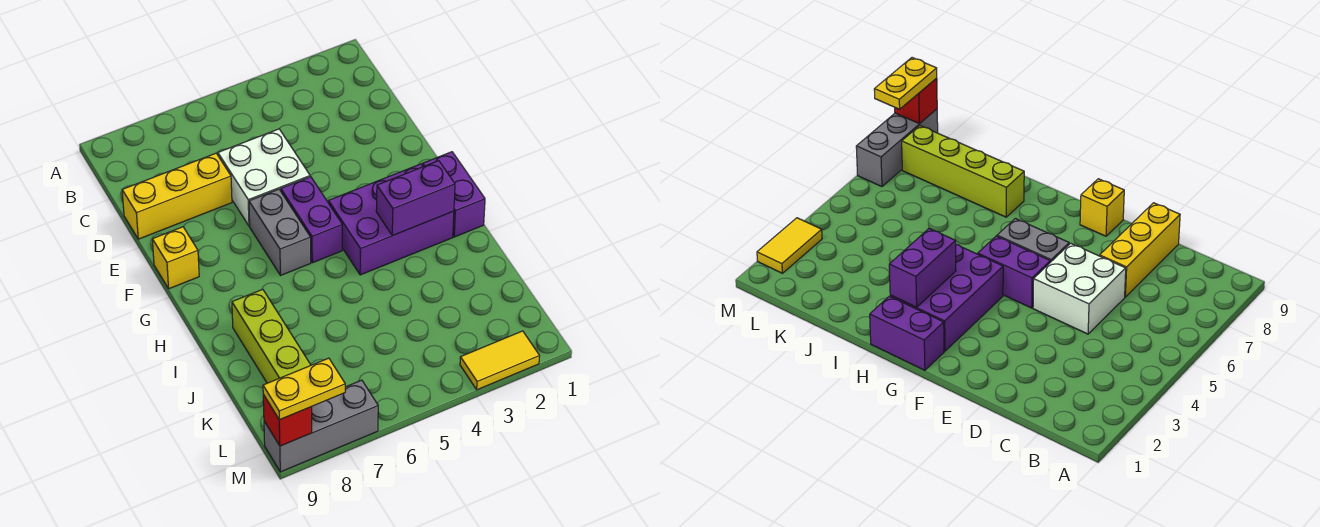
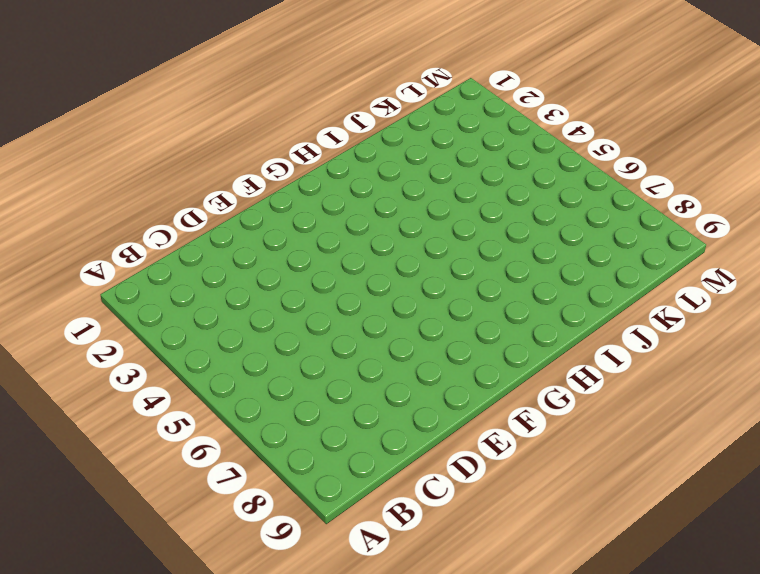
none -> white brick D5:E6 level 1
none -> yellow brick D7:D9 level 1
none -> purple brick F5:G5 level 1

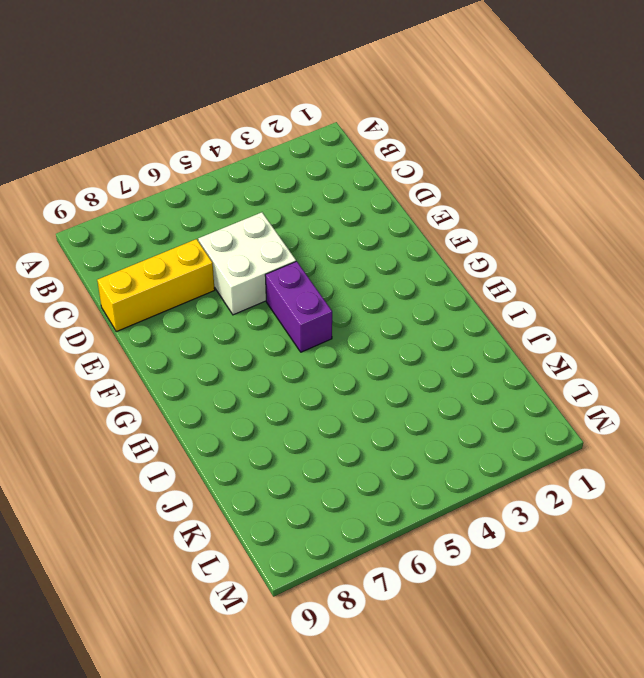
none -> grey brick F6:G6 level 1
none -> yellow brick F9 level 1
none -> purple brick G1:H1 level 1

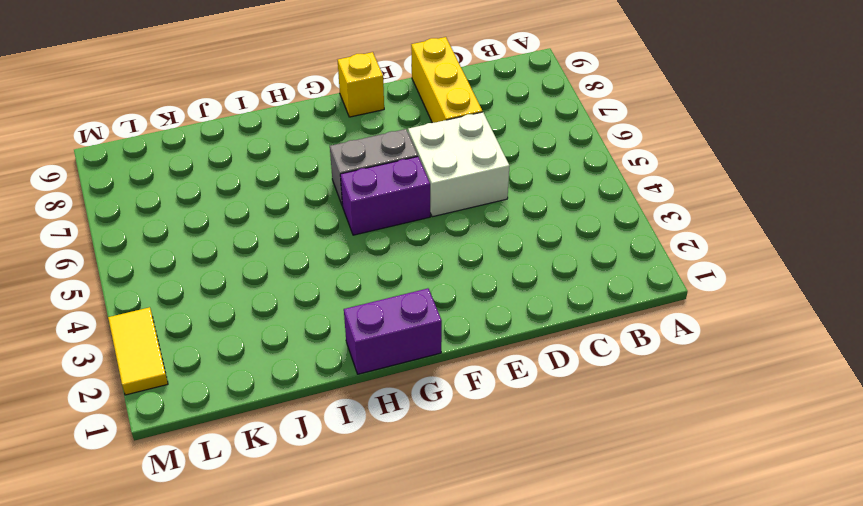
none -> purple brick G2:H4 level 1
none -> lime brick I8:L8 level 1
none -> grey brick M7:M9 level 1

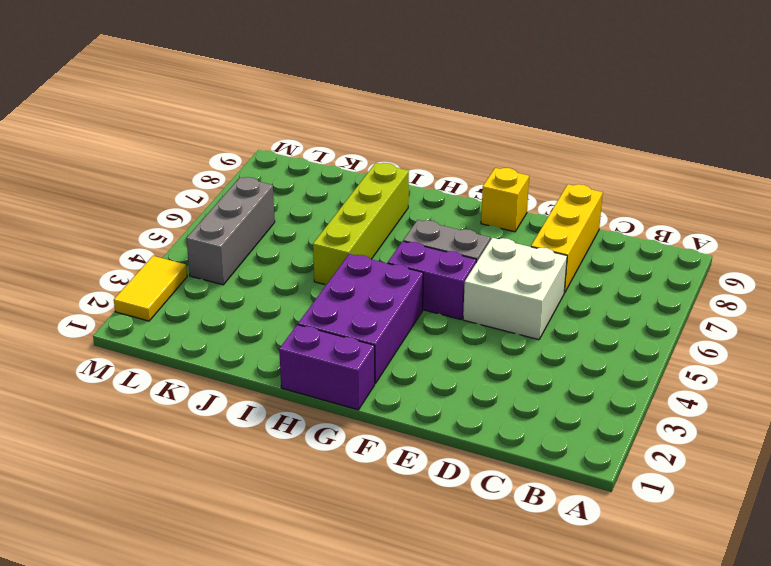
lime brick I5:I8 level 1 -> lime brick I8:L8 level 1
grey brick L4:L6 level 1 -> grey brick M7:M9 level 1
none -> purple brick H2:H3 level 2
none -> red brick M9 level 2
none -> yellow plate M8:M9 level 3

